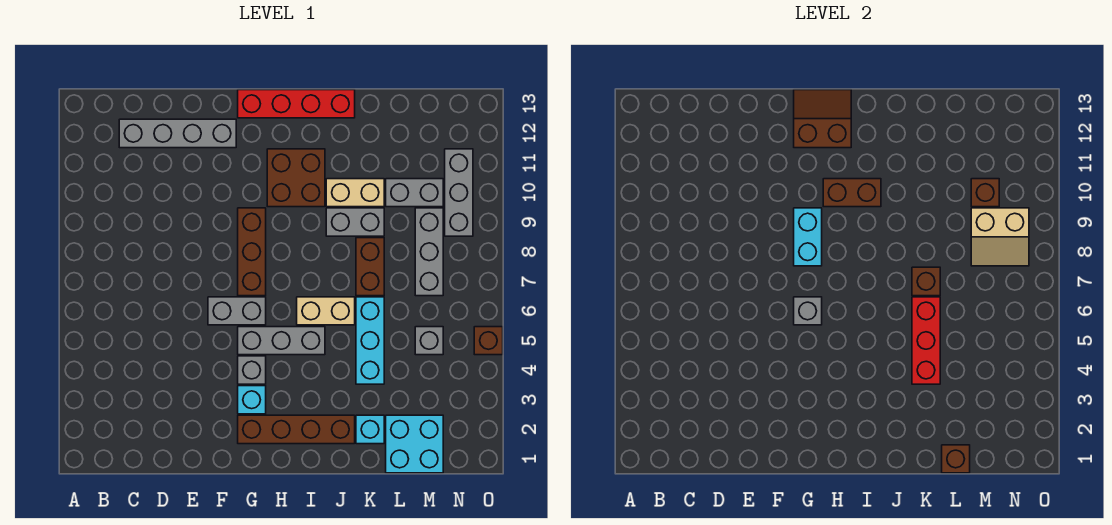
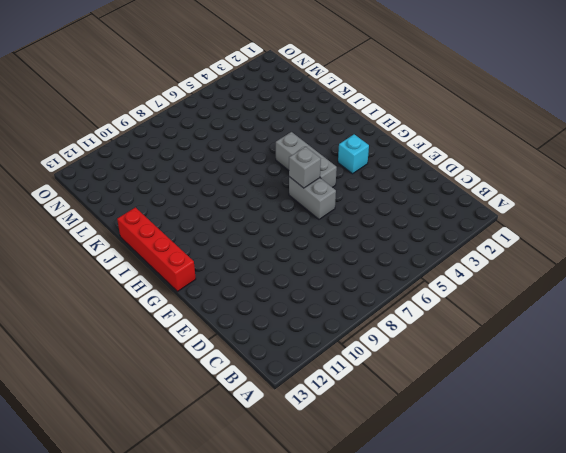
none -> grey brick C12:F12 level 1
none -> brown brick G2:J2 level 1
none -> grey brick G4 level 1
none -> brown brick G7:G9 level 1

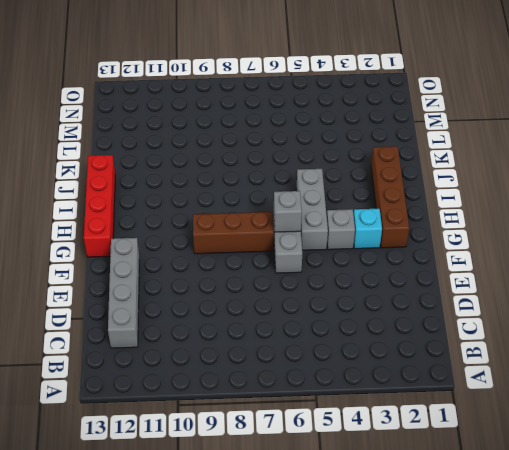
none -> brown brick H10:I11 level 1
none -> tan brick I6:J6 level 1
none -> grey brick J9:K9 level 1
none -> tan brick J10:K10 level 1

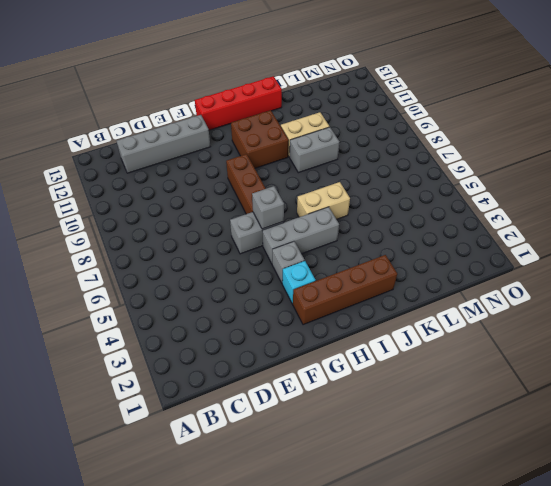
none -> cyan brick K2 level 1
none -> cyan brick K4:K6 level 1
none -> brown brick K7:K8 level 1
none -> cyan brick L1:M2 level 1

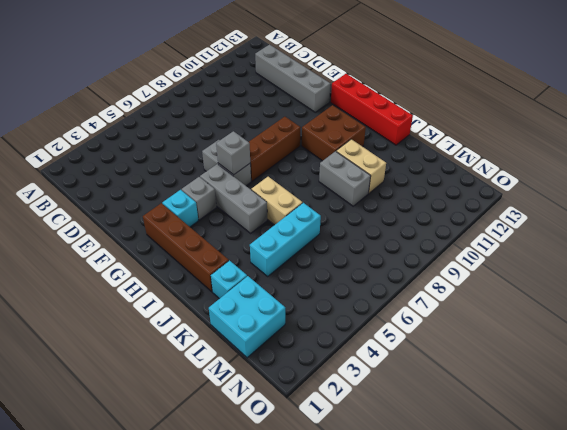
none -> brown brick K7:K8 level 1
none -> grey brick L10:M10 level 1
none -> grey brick M5 level 1
none -> grey brick M7:M9 level 1

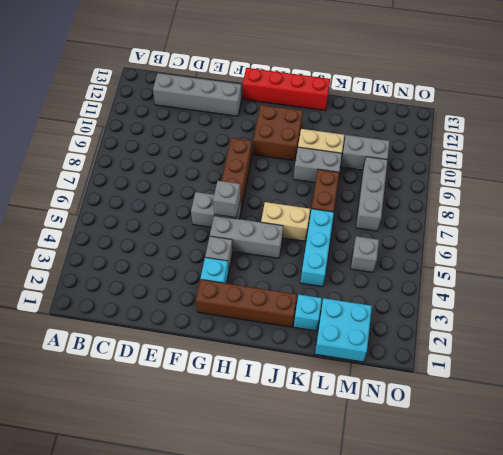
none -> grey brick N9:N11 level 1
none -> brown brick O5 level 1
none -> cyan brick G8:G9 level 2
none -> brown slope G12:H13 level 2 top 12

